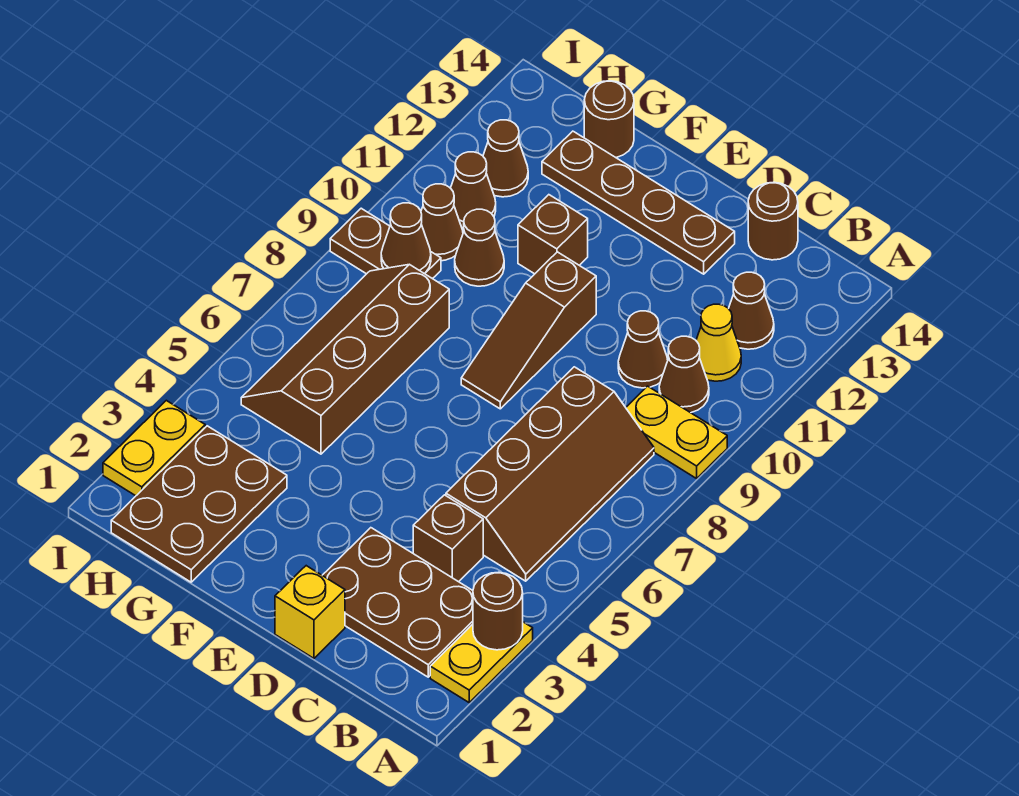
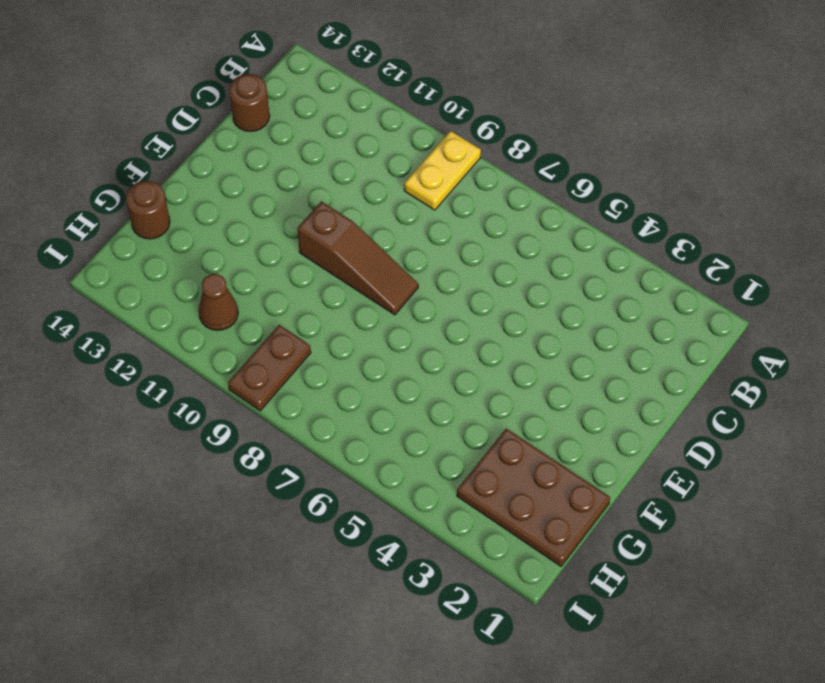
none -> yellow plate A2:A3 level 1
none -> brown plate B2:D3 level 1
none -> brown slope B5:C8 level 1 top C

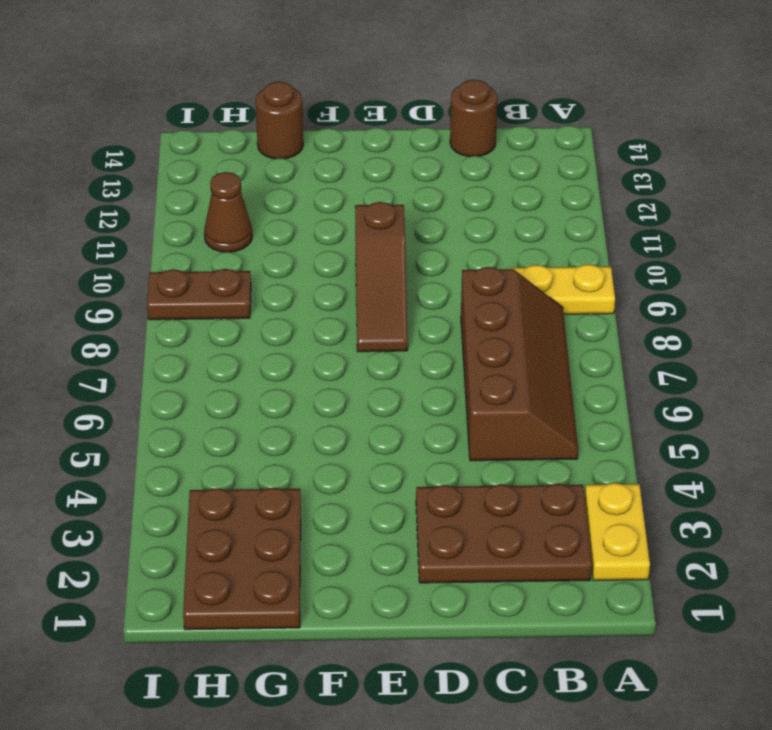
none -> brown cone B10 level 1
none -> yellow cone B11 level 1
none -> brown cone B12 level 1

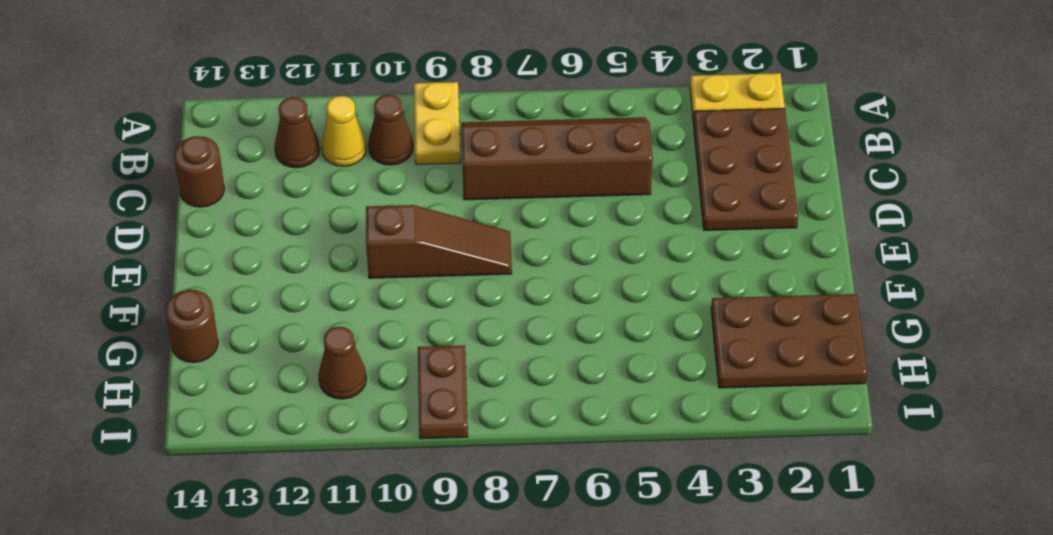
none -> brown brick C4 level 1
none -> brown cone C10 level 1
none -> yellow brick D1 level 1

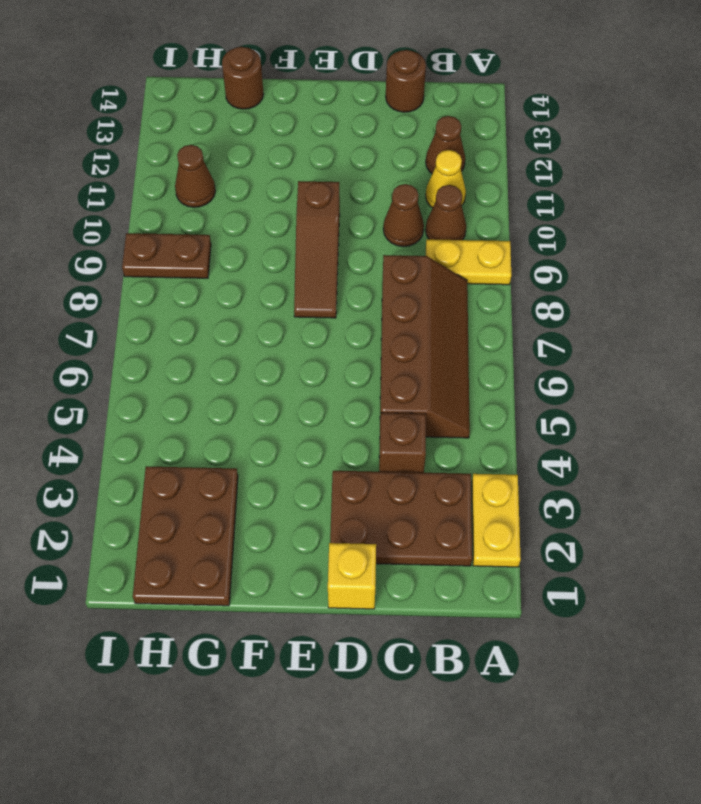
none -> brown plate D13:G13 level 1
none -> brown brick F11 level 1
none -> brown slope G5:H8 level 1 top G

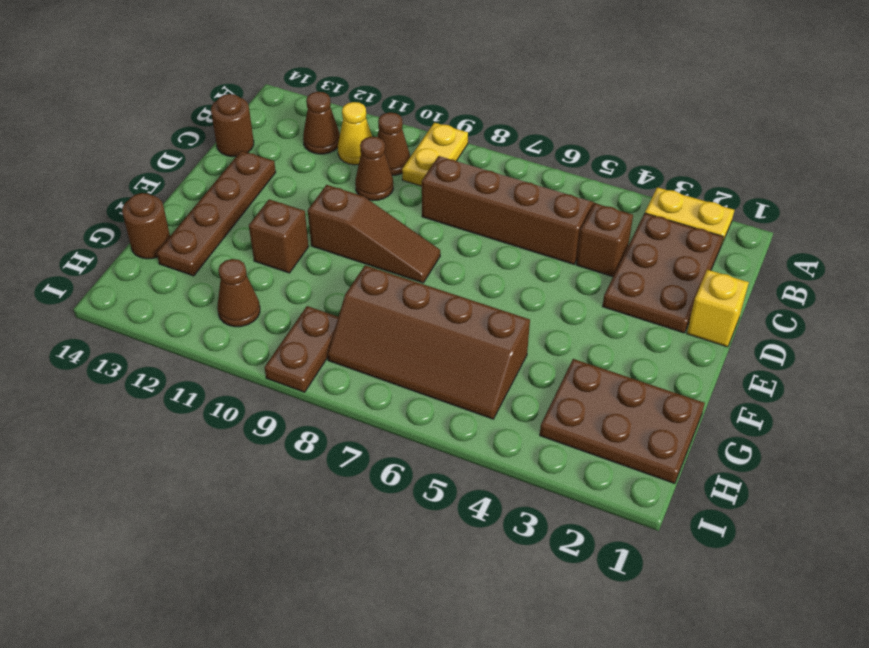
none -> brown cone G10 level 1
none -> brown cone H10 level 1
none -> brown cone H12 level 1

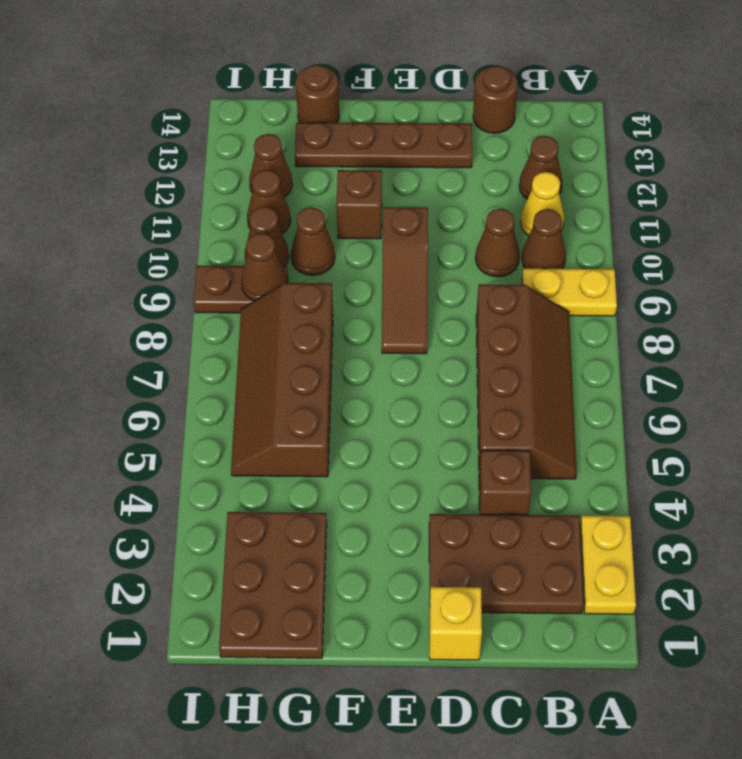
none -> yellow plate I2:I3 level 1
none -> brown round brick A3 level 2

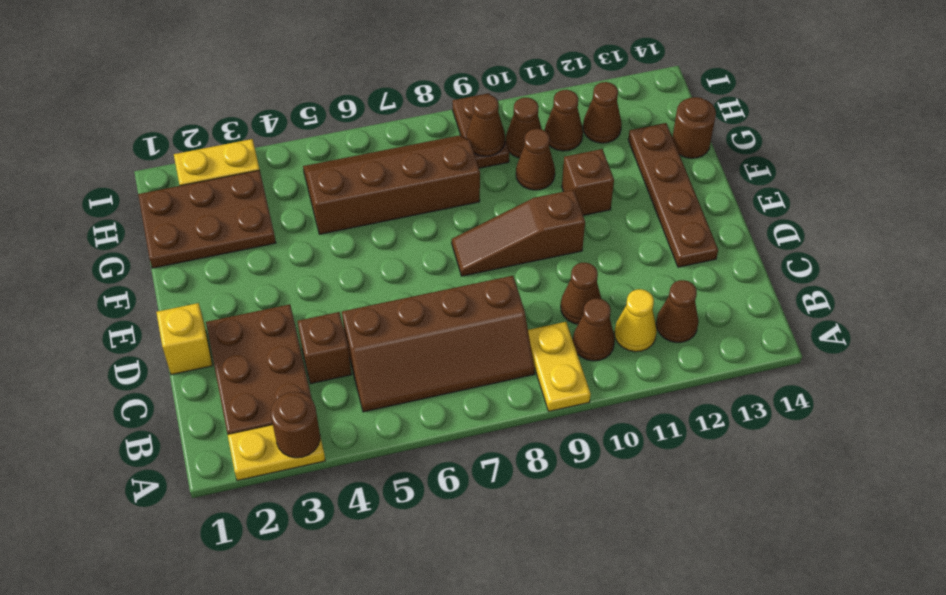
none -> brown round brick C14 level 1

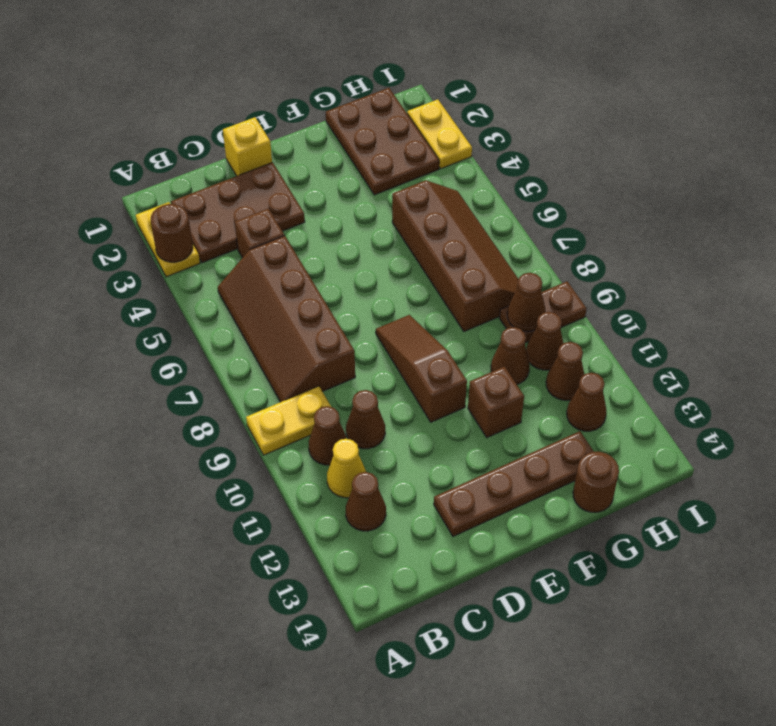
none -> brown round brick C14 level 1

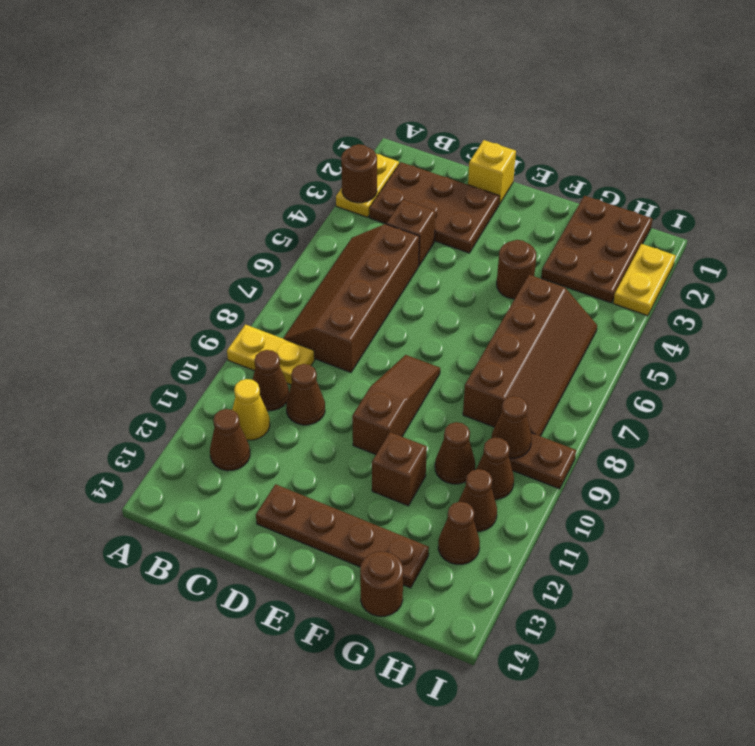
brown round brick F4 level 1 -> brown round brick C14 level 1

